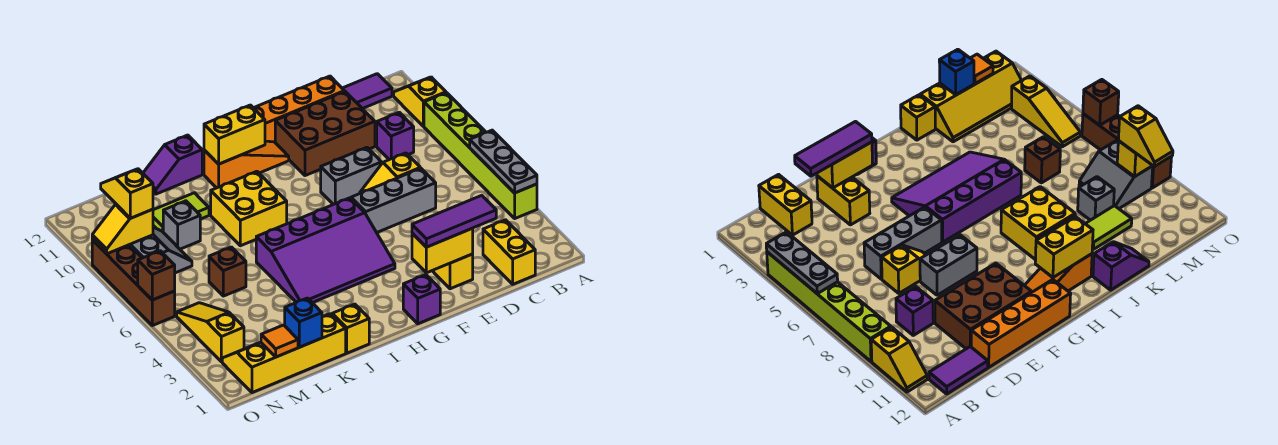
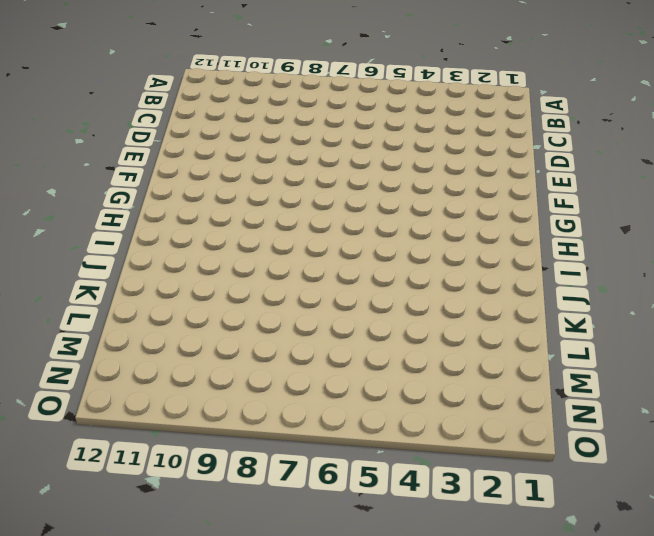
none -> lime brick A4:A9 level 1
none -> yellow slope A10:A11 level 1 top 10
none -> purple tile B12:C12 level 1
none -> yellow brick C1:C2 level 1

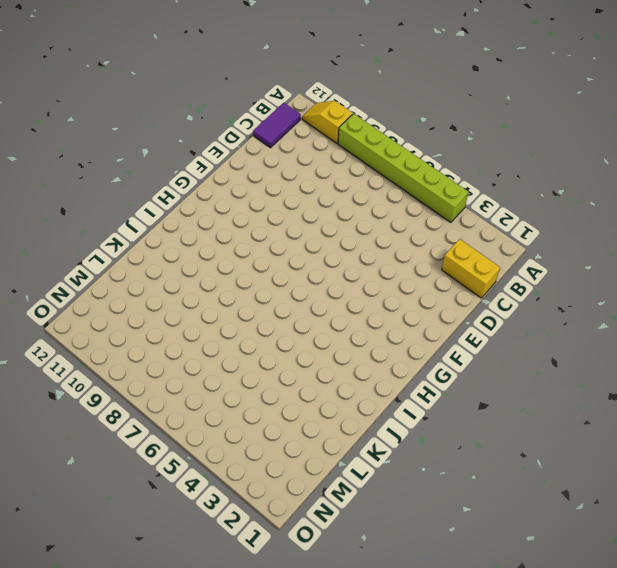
none -> purple brick C9 level 1
none -> grey brick D6:F6 level 1
none -> yellow slope D7:E7 level 1 top D
none -> brown brick D10:F11 level 1

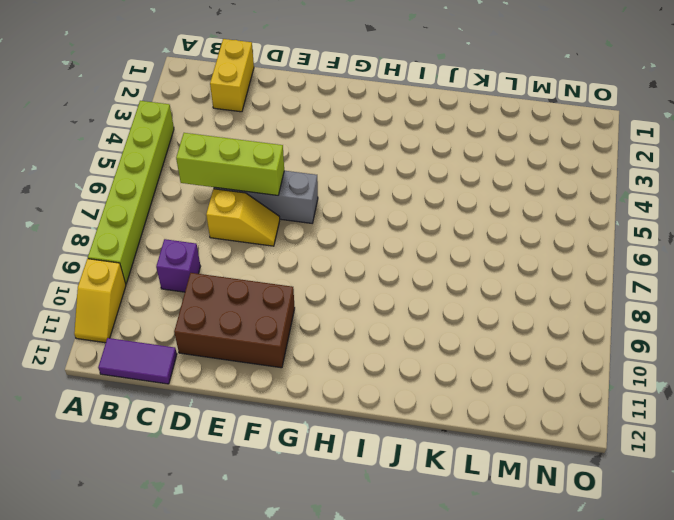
lime brick C6:E6 level 2 -> none
none -> orange brick D12:G12 level 1
none -> yellow brick E2:E3 level 1
none -> grey brick E8:F8 level 1
none -> purple brick G1 level 1

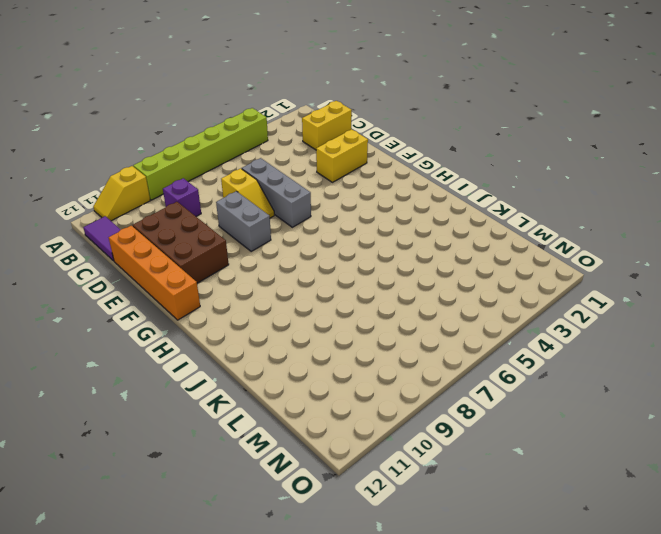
none -> purple brick G1 level 1
none -> purple slope G4:J6 level 1 top 6
none -> orange slope G11:I11 level 1 top I
none -> yellow brick I8:J9 level 1

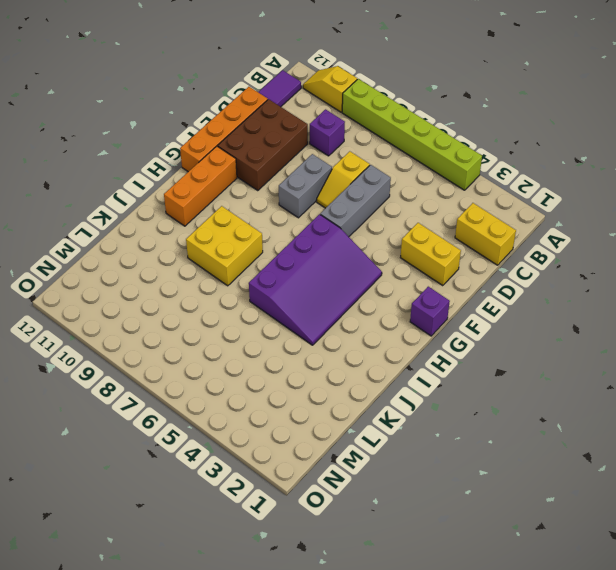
orange brick G11:I11 level 1 -> orange slope G11:I11 level 1 top I
none -> yellow brick J1 level 1
none -> purple slope J12:K12 level 1 top J
none -> yellow slope K1:N2 level 1 top 1
none -> lime tile K10:L10 level 1

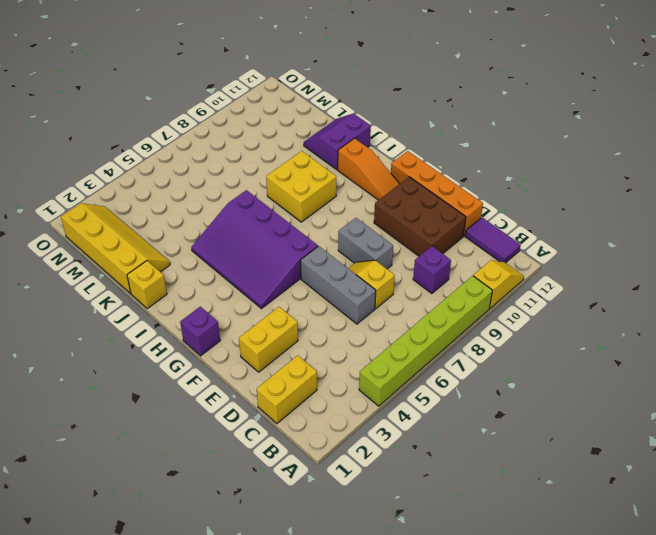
purple slope J11:K12 level 1 top J -> purple slope J12:K12 level 1 top J
none -> lime tile K10:L10 level 1
none -> brown brick L6 level 1
none -> grey brick L9 level 1
none -> grey slope M8:N9 level 1 top N

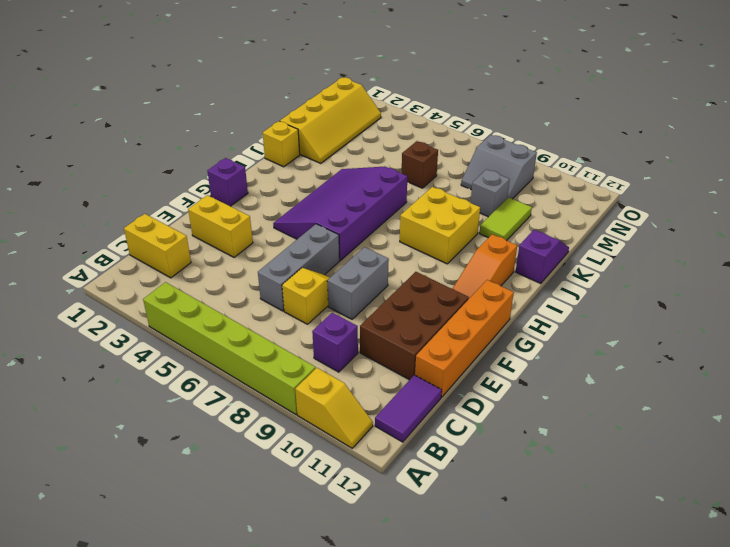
none -> yellow slope N3:N5 level 1 top 3
none -> brown brick O6:O9 level 1
none -> grey plate A4:A6 level 2
none -> yellow brick E2:F2 level 2

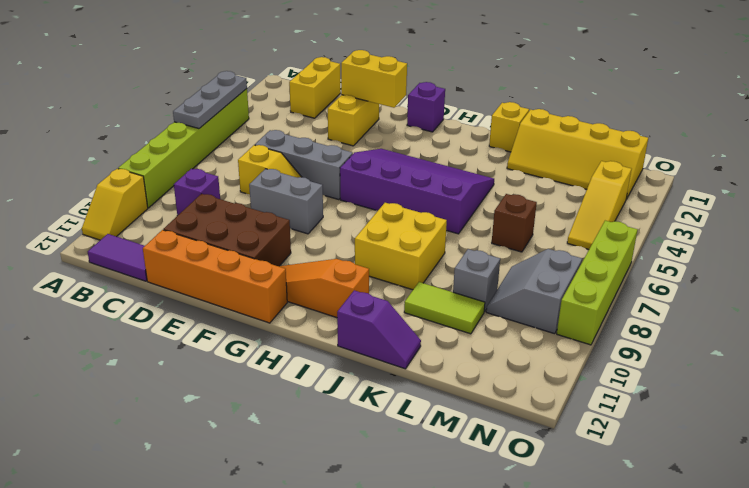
lime brick O6:O9 level 1 -> brown brick O6:O9 level 1
none -> yellow brick H11:I11 level 2
none -> blue brick L1 level 2
none -> orange tile M1 level 2
none -> yellow slope N9:O9 level 2 top N

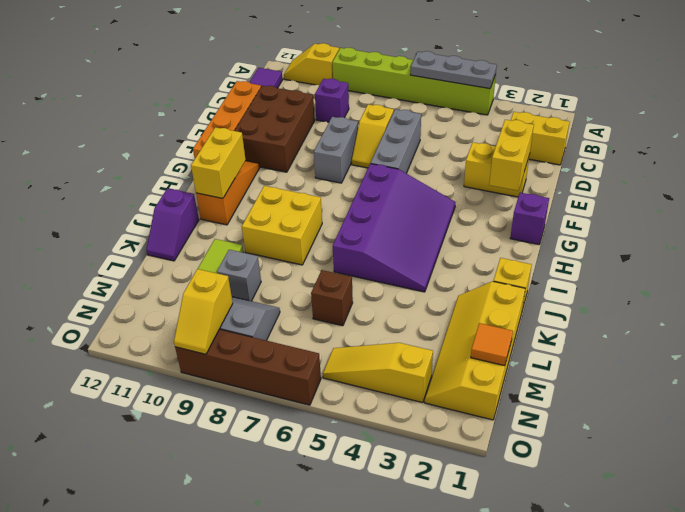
none -> blue brick L1 level 2
none -> brown brick O6 level 2
none -> purple tile D2:F2 level 3
none -> yellow slope N9:N10 level 3 top 9

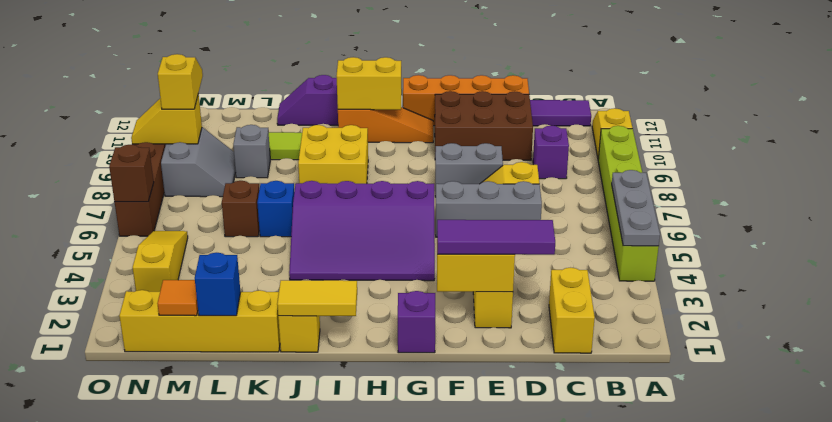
yellow tile I1:J1 level 2 -> none
blue brick K6 level 1 -> none

